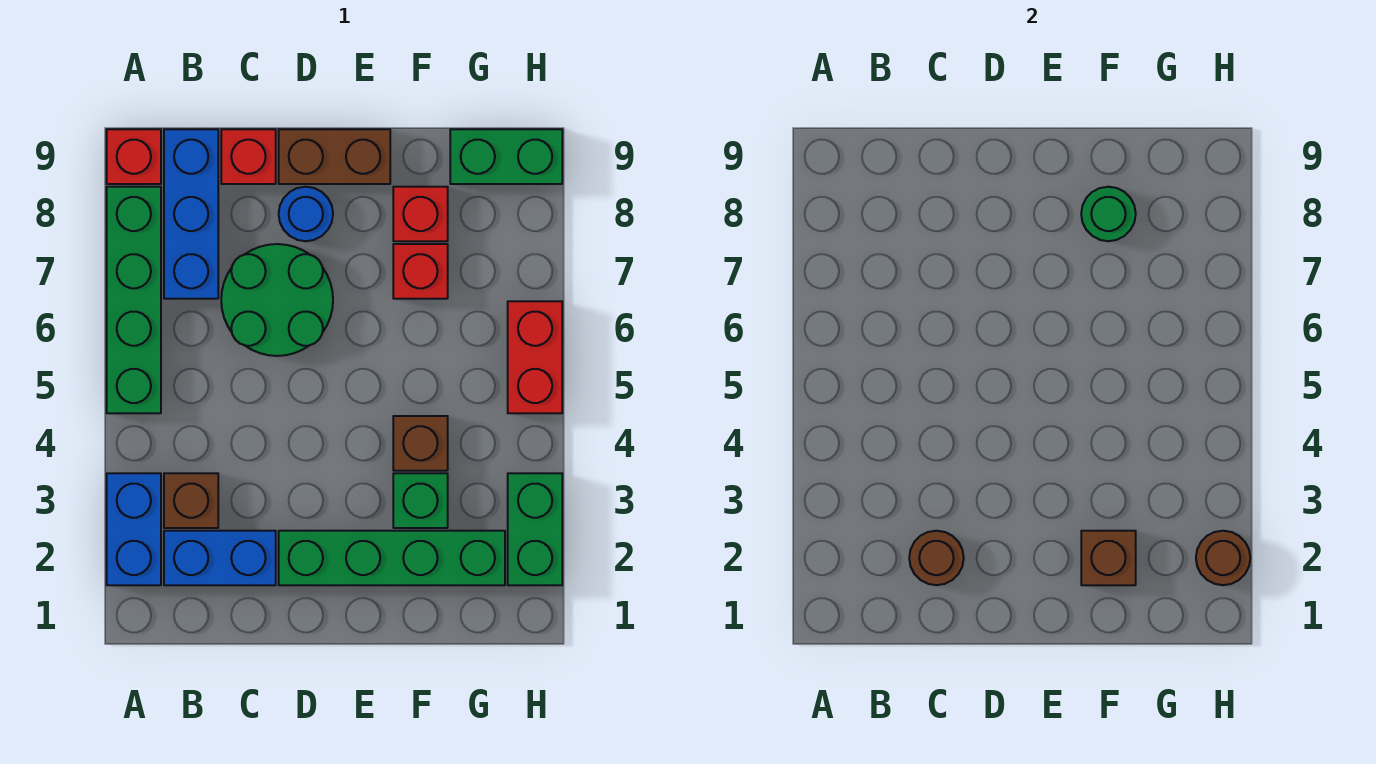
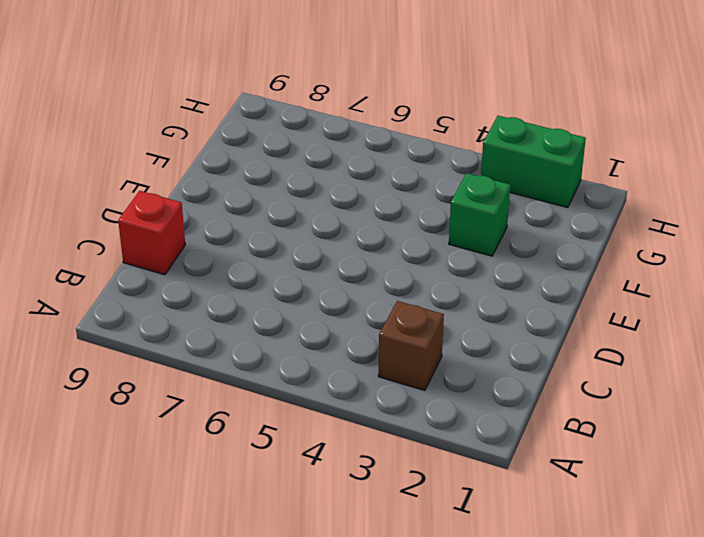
none -> blue brick A2:A3 level 1
none -> green brick A5:A8 level 1
none -> red brick A9 level 1

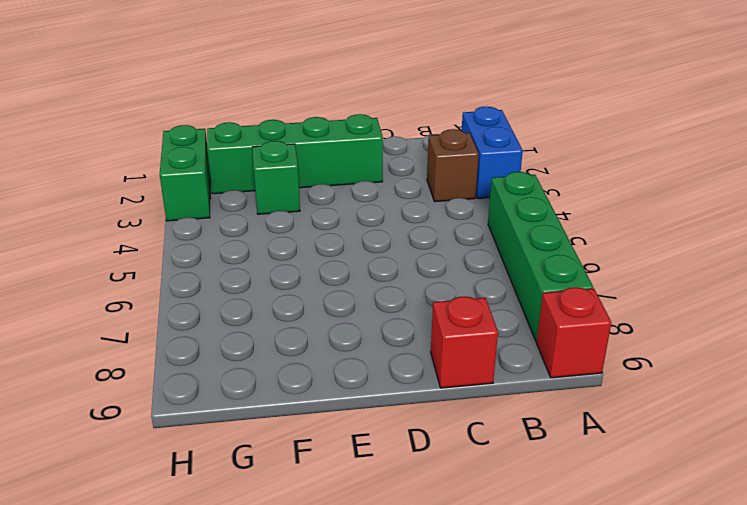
none -> blue brick B2:C2 level 1
none -> blue brick B7:B9 level 1
none -> green round brick C6:D7 level 1

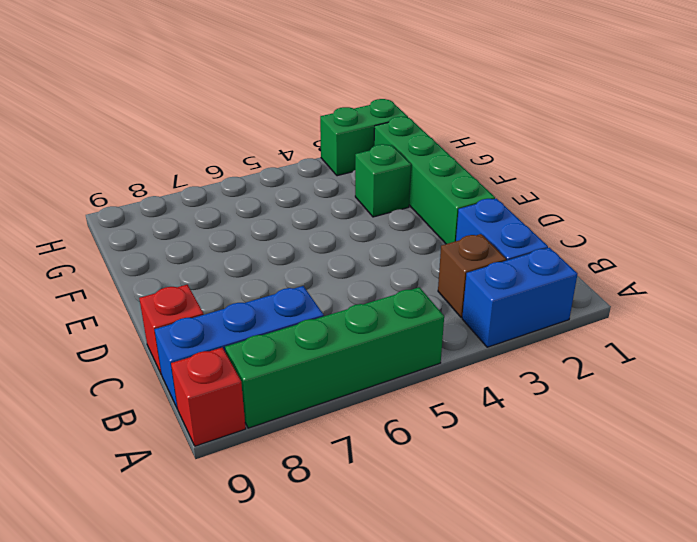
none -> green round brick C6:D7 level 1
none -> blue round brick D8 level 1
none -> brown brick D9:E9 level 1

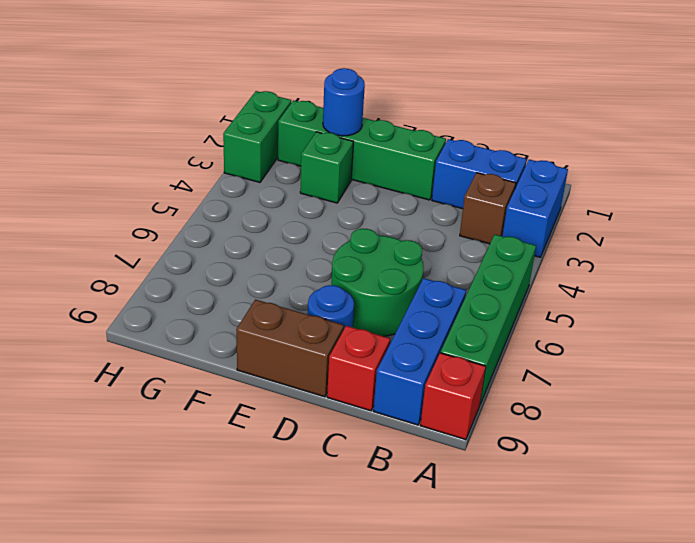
blue round brick F2 level 2 -> brown brick F2 level 2
none -> brown brick F4 level 1
none -> red brick F7 level 1
none -> red brick F8 level 1

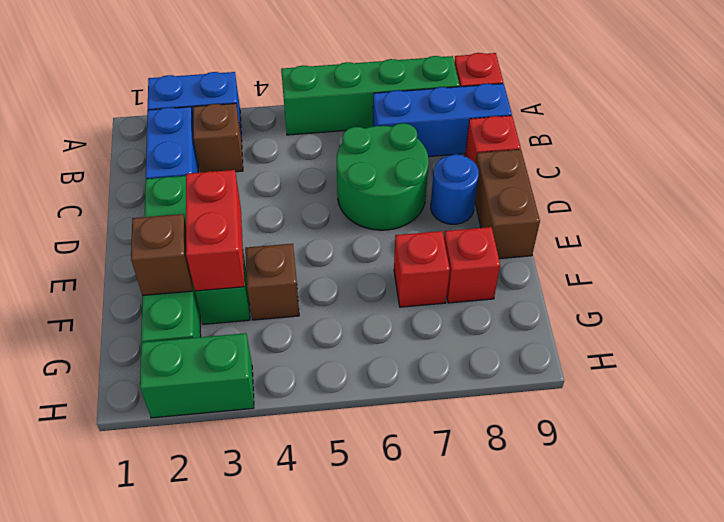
red brick E3:F3 level 2 -> red brick H5:H6 level 1
none -> green brick G9:H9 level 1
none -> brown round brick C2 level 2
none -> green round brick F8 level 2

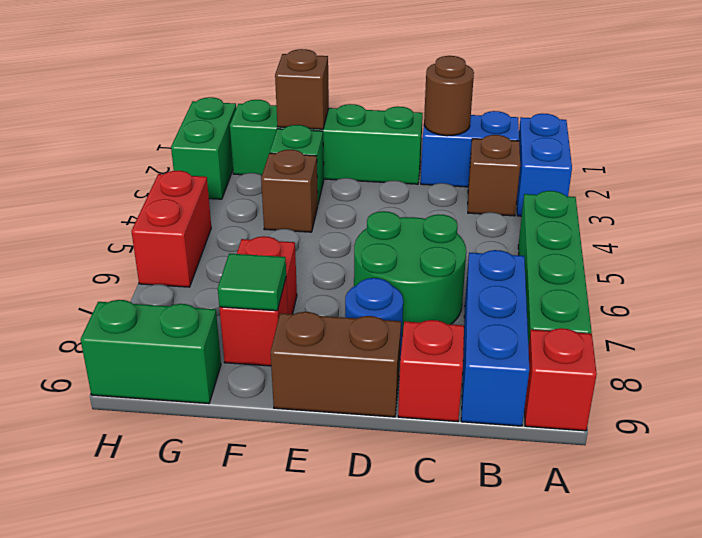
green tile F8 level 2 -> green round brick F8 level 2
none -> brown round brick H2 level 2

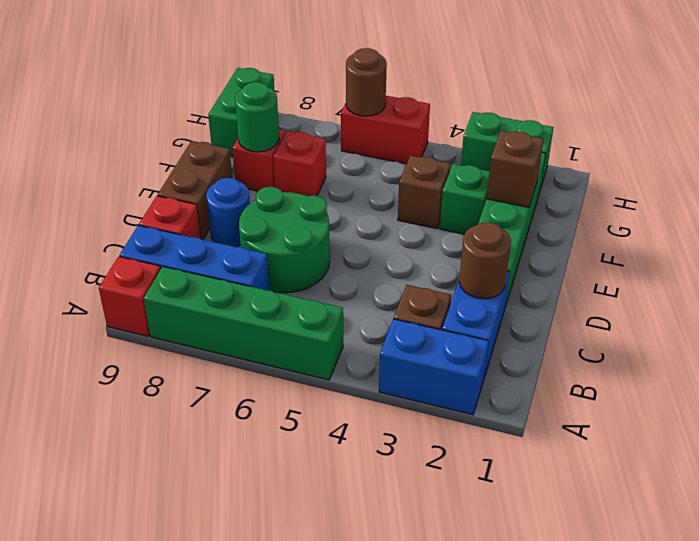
brown round brick H6 level 2 -> brown round brick H2 level 2

